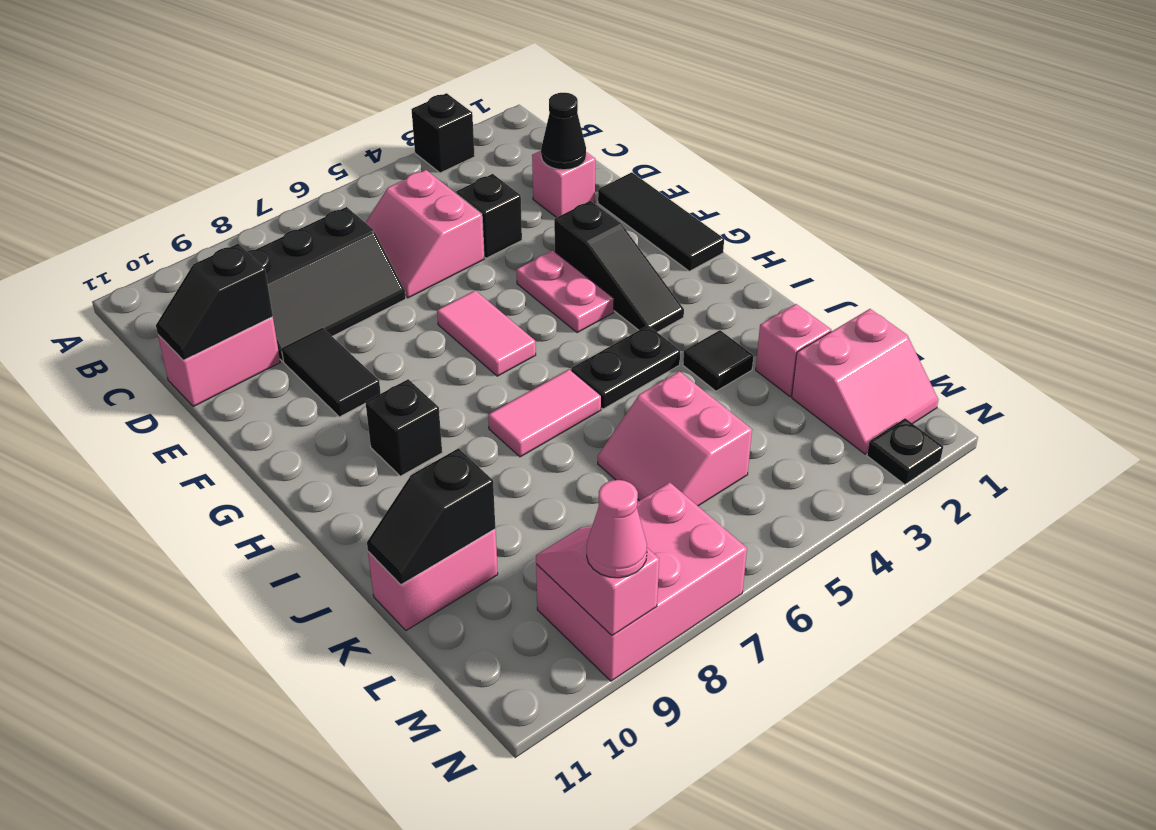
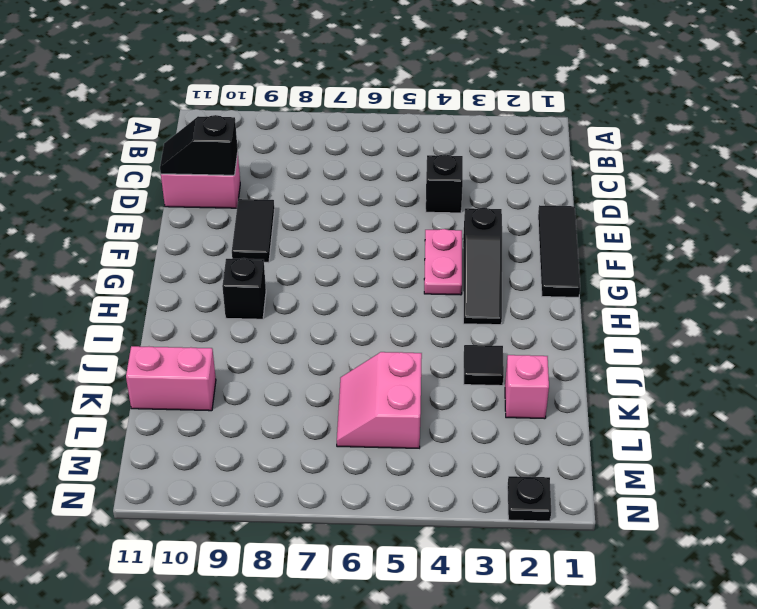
none -> black brick A3 level 1
none -> pink slope C5:D6 level 1 top 5
none -> black slope C7:D9 level 1 top C

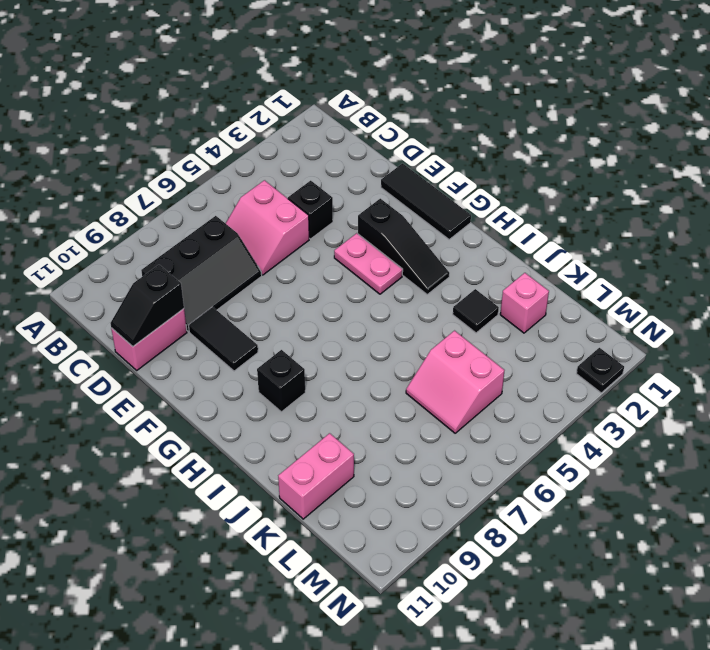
none -> black brick A3 level 1
none -> pink brick D2 level 1
none -> pink tile F6:G6 level 1

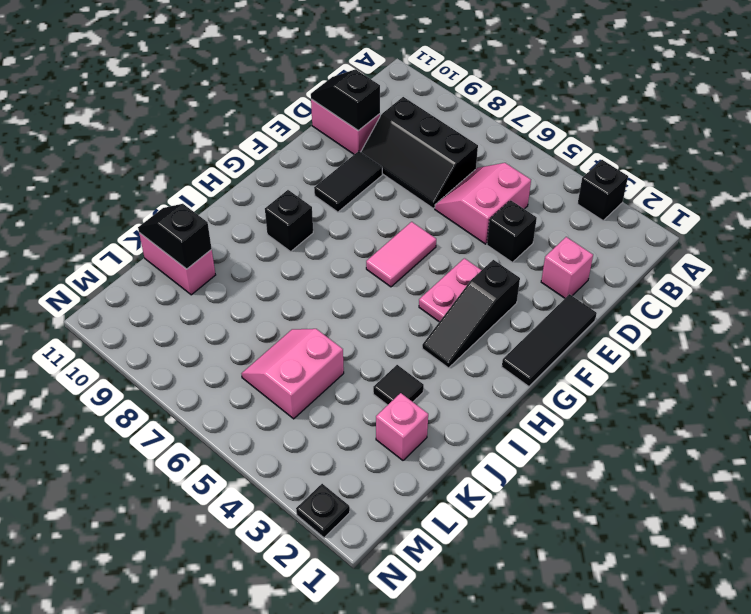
none -> black plate I4:I5 level 1
none -> pink tile I6:I7 level 1
none -> pink slope L1:M2 level 1 top L

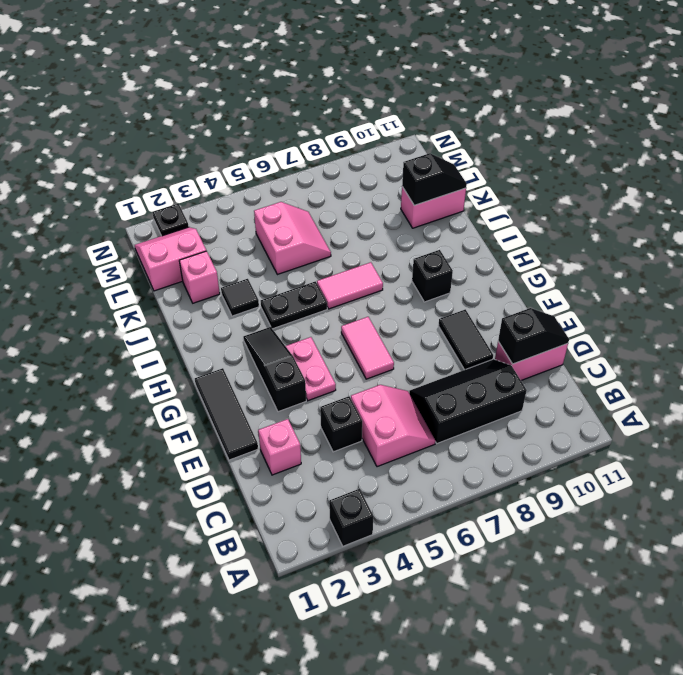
none -> pink brick M7:N9 level 1
none -> black cone D2 level 2
none -> pink slope M9:N9 level 2 top N

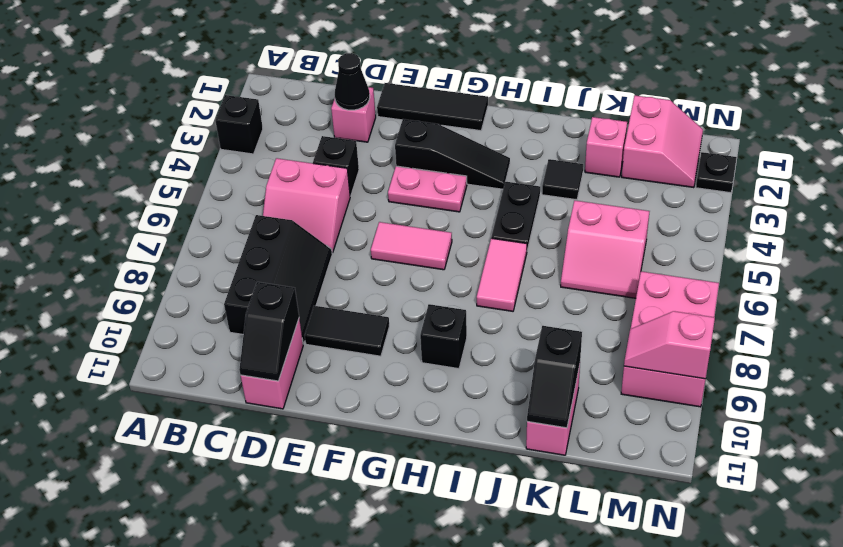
none -> pink cone N9 level 3

